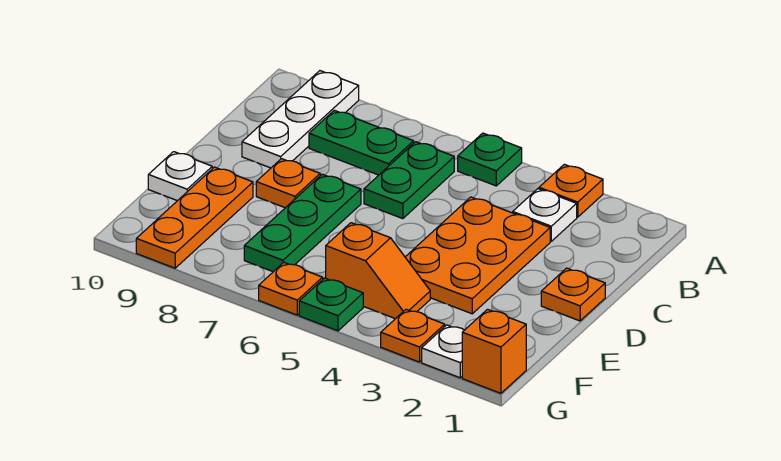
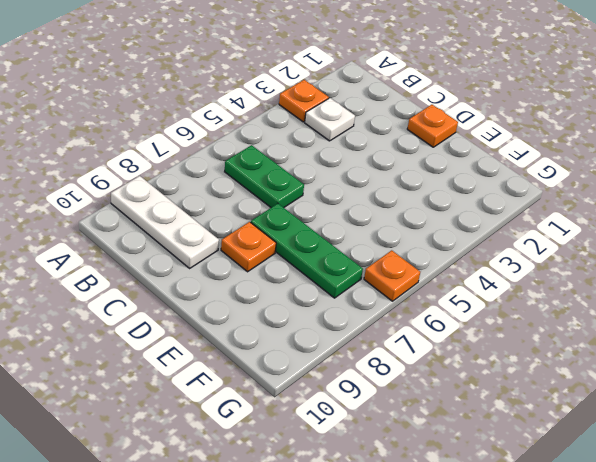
none -> green plate A5 level 1
none -> green plate B7:B8 level 1
none -> orange plate C3:E4 level 1

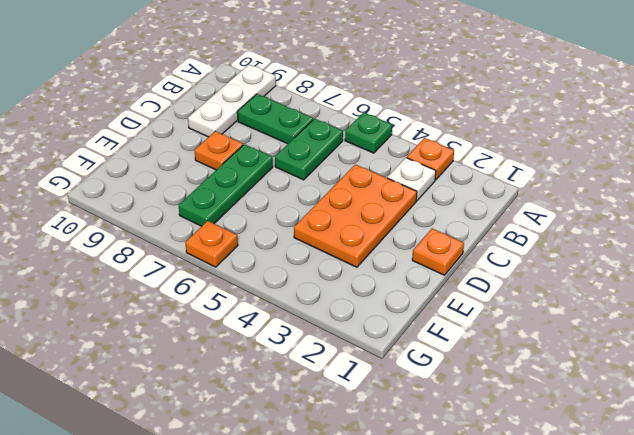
none -> orange plate E9:G9 level 1
none -> white plate E10 level 1
none -> orange slope F4:F5 level 1 top 5

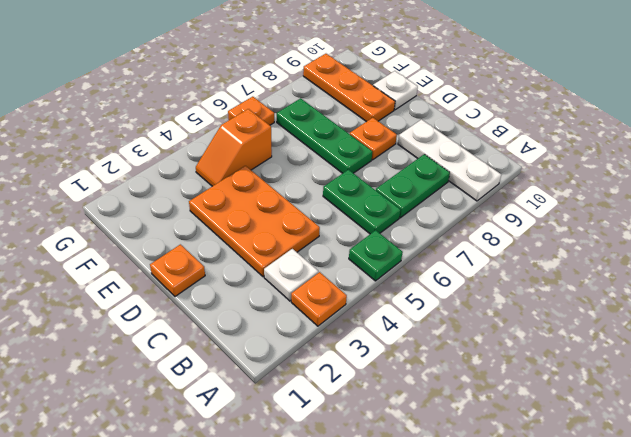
none -> orange brick G1 level 1
none -> white plate G2 level 1
none -> orange plate G3 level 1

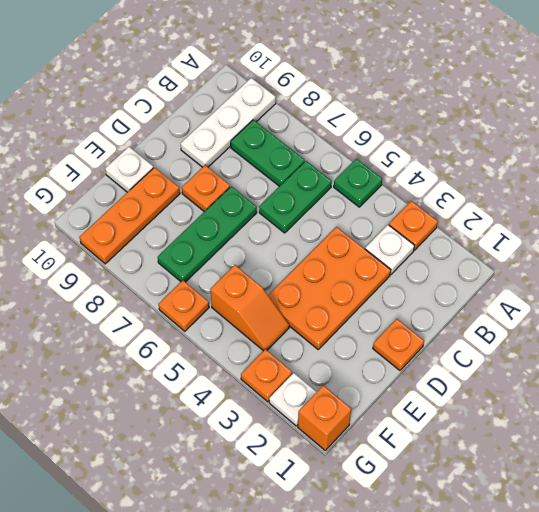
none -> green plate G5 level 1

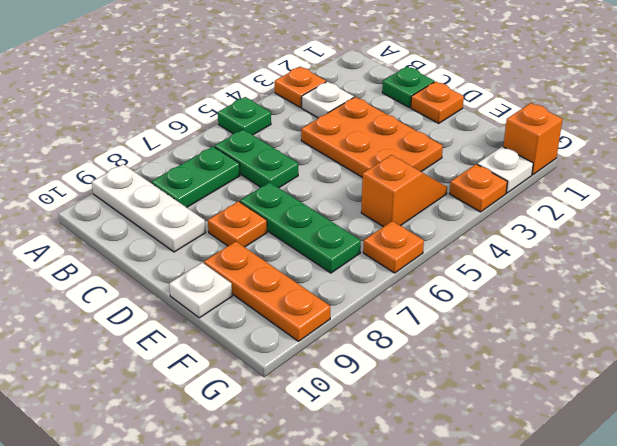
green plate C1 level 1 -> green plate G5 level 1

